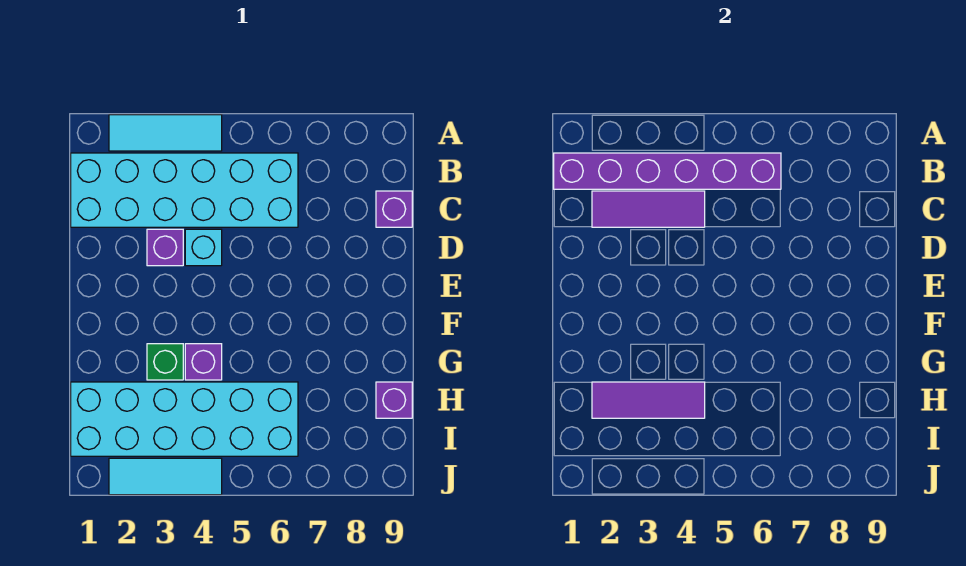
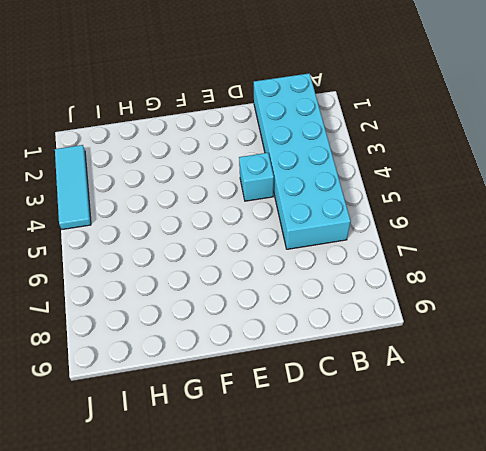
none -> cyan tile A2:A4 level 1
none -> purple brick C9 level 1
none -> purple brick D3 level 1

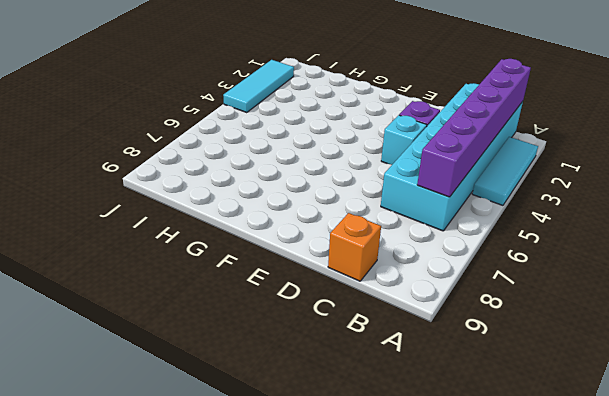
orange brick C9 level 1 -> purple brick C9 level 1
none -> green brick G3 level 1
none -> purple brick G4 level 1
none -> cyan brick H1:I6 level 1

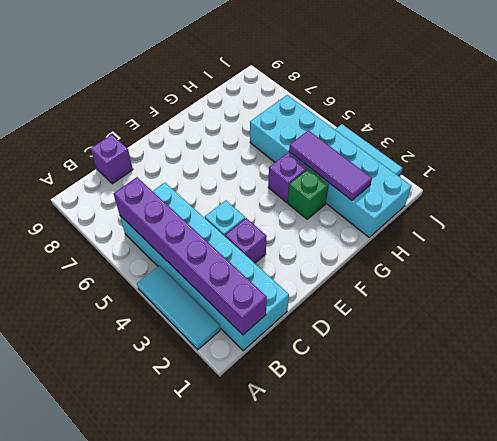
none -> purple brick H9 level 1
none -> purple tile C2:C4 level 2

